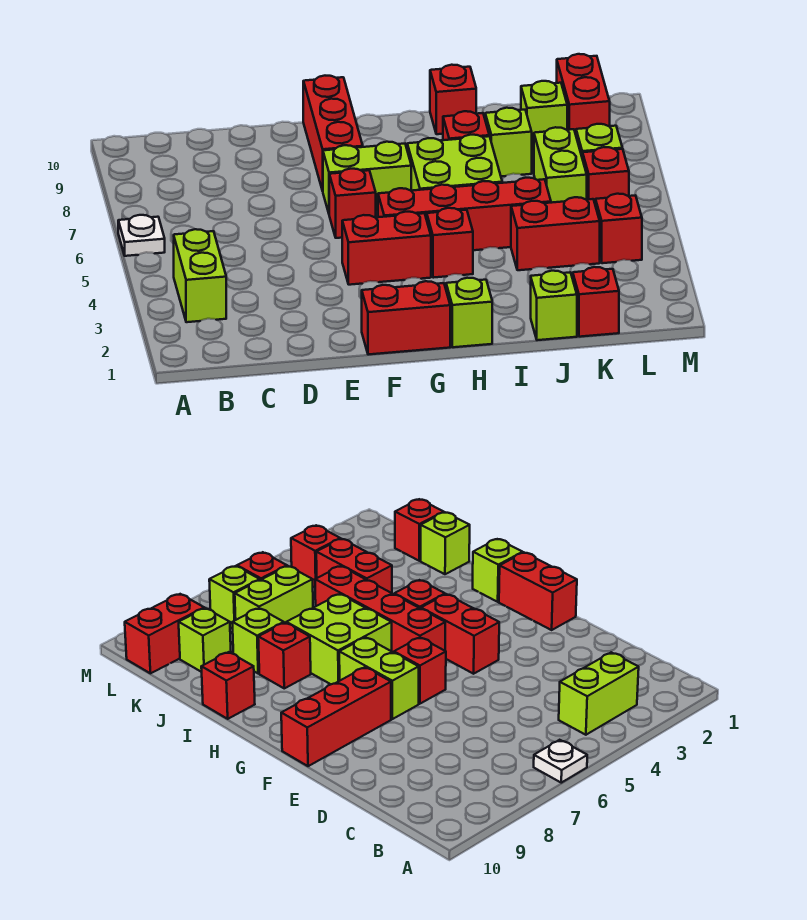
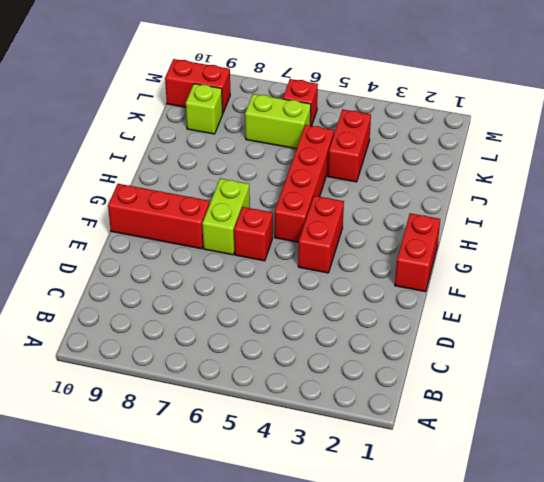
none -> white plate A6 level 1
none -> lime brick B3:B4 level 1
none -> lime brick H1 level 1

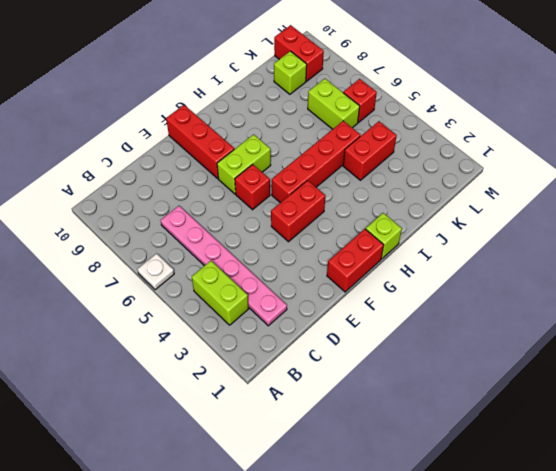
pink plate C2:C7 level 1 -> none
none -> red brick H4 level 1
none -> lime brick H6:I7 level 1
none -> red brick I8 level 1

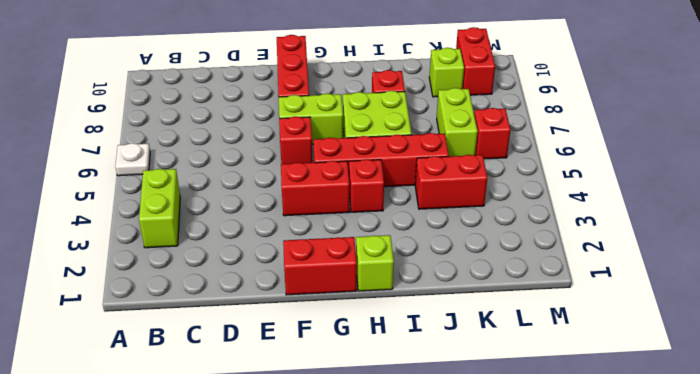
none -> red brick I10 level 1
none -> lime brick J1 level 1
none -> lime brick J8 level 1

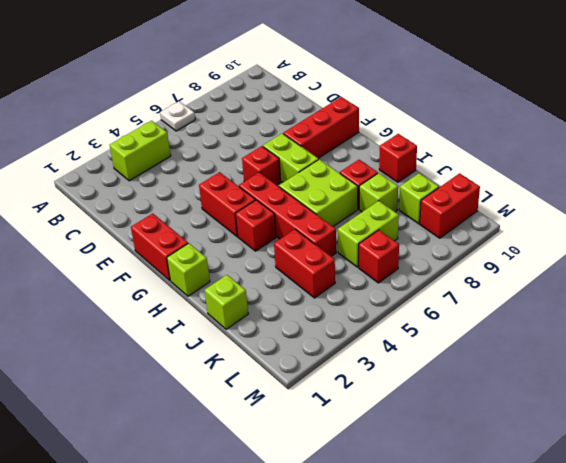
none -> red brick K1 level 1
none -> red brick L4 level 1
none -> lime brick L7 level 1

